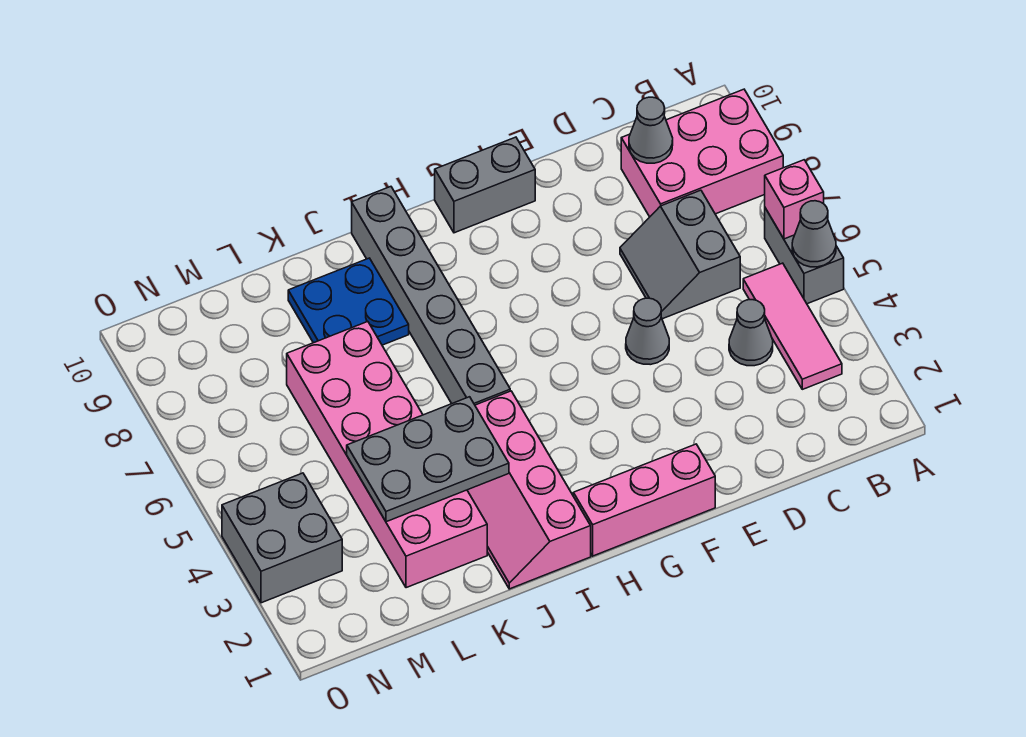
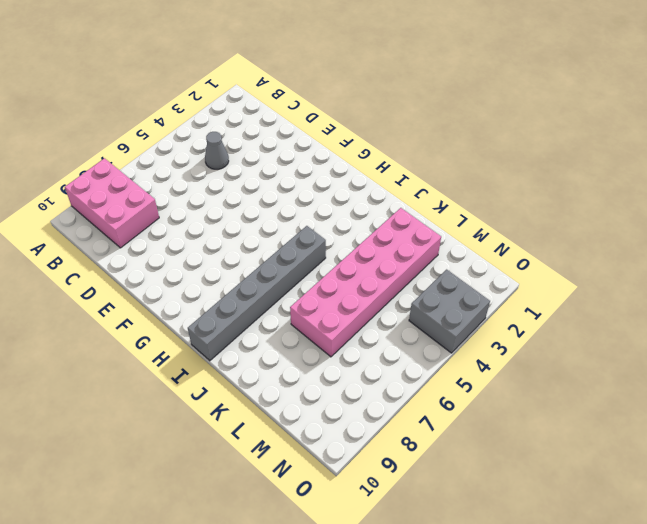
none -> grey brick A5:A6 level 1
none -> pink tile B3:B5 level 1
none -> grey slope C6:D7 level 1 top C

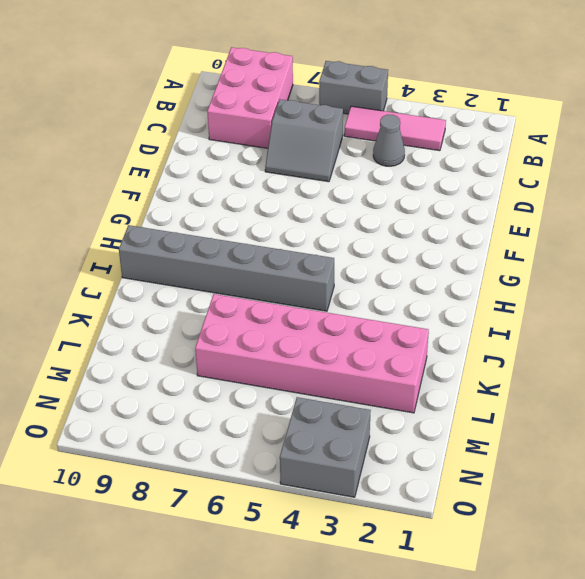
none -> grey cone E5 level 1
none -> pink brick F1:H1 level 1
none -> grey brick F10:G10 level 1

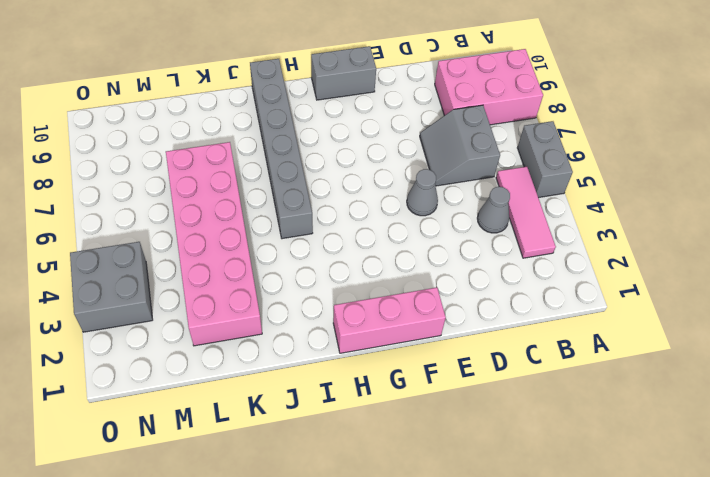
none -> pink slope I1:J4 level 1 top I
none -> blue plate J8:K9 level 1
none -> grey cone A5 level 2

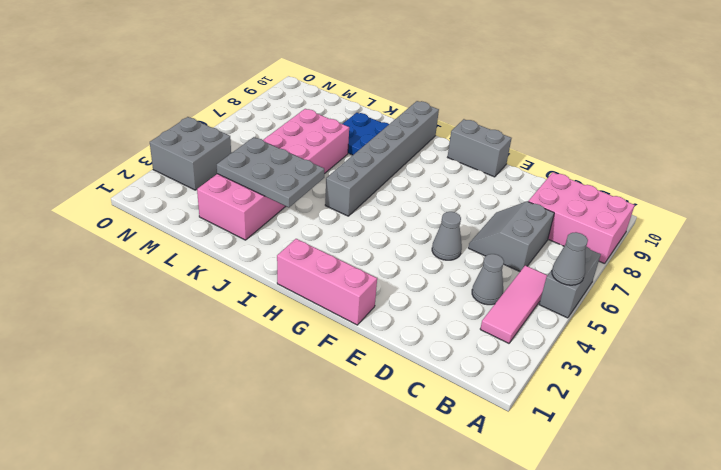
none -> pink slope I1:J4 level 1 top I
none -> pink brick A6 level 2
none -> grey cone C9 level 2

